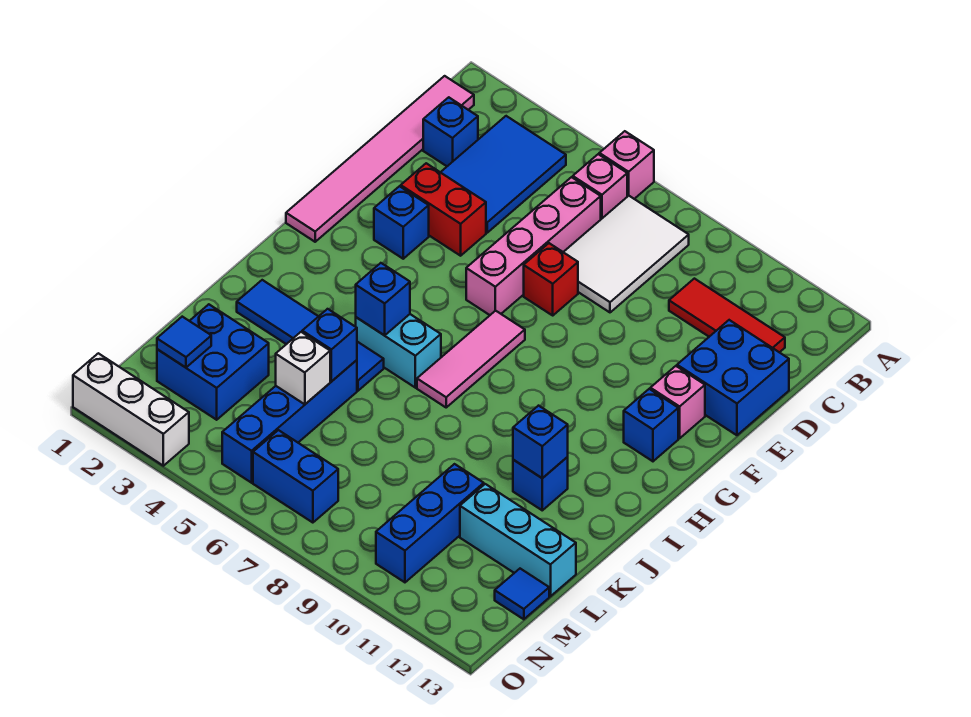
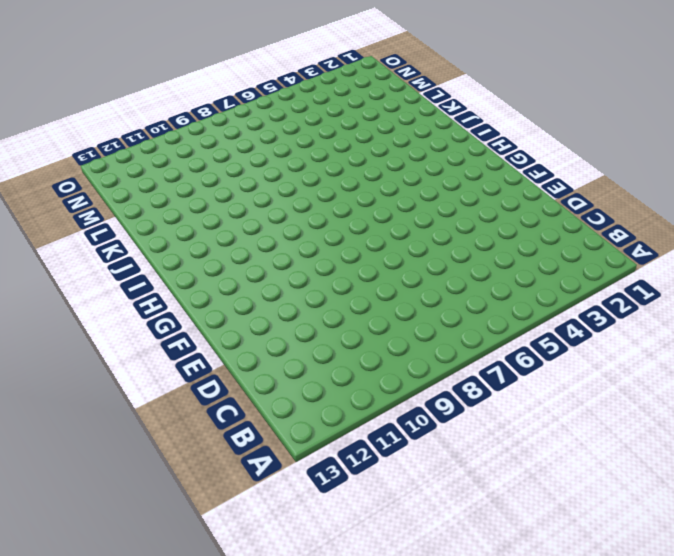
none -> pink brick A6 level 1
none -> pink tile B1:G1 level 1
none -> blue tile B3:D4 level 1
none -> pink brick B6 level 1

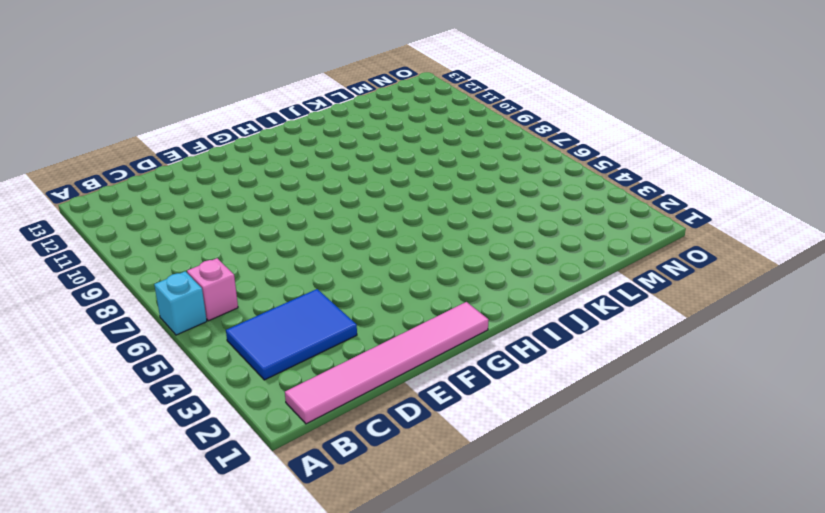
cyan brick A6 level 1 -> pink brick A6 level 1
none -> white tile B7:D8 level 1
none -> blue brick C2 level 1
none -> pink brick C6:F6 level 1
none -> red tile C10:C12 level 1

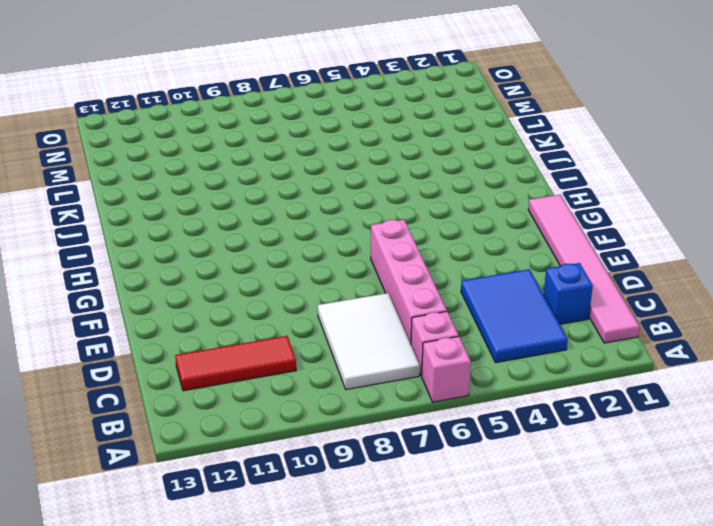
none -> blue brick D12:E13 level 1
none -> red brick E3:E4 level 1
none -> red brick E7 level 1
none -> blue brick F3 level 1

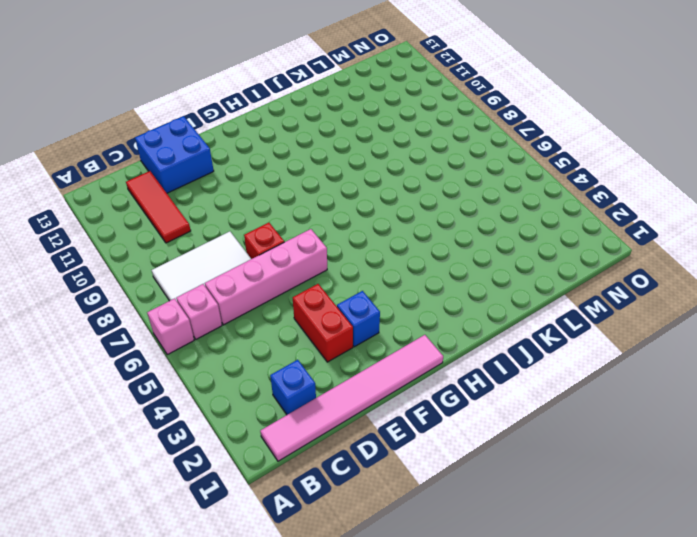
none -> blue tile B3:D4 level 1
none -> pink brick F12 level 1
none -> pink tile G7:I7 level 1
none -> blue brick G12 level 1

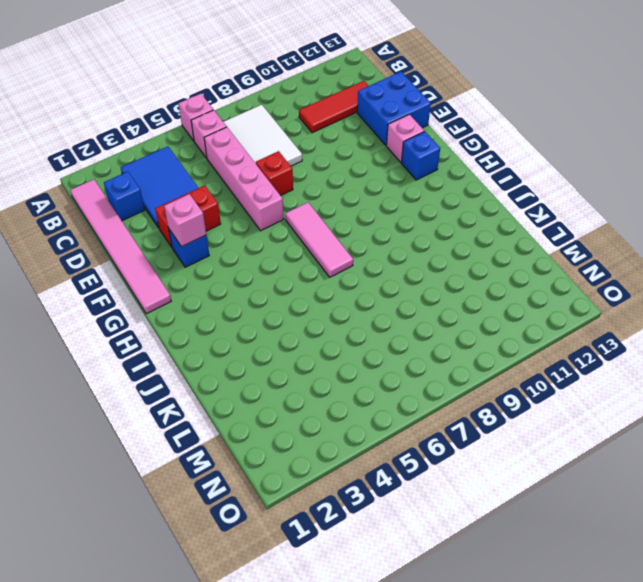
pink brick F3 level 2 -> none
none -> cyan brick I5:I6 level 1
none -> blue tile J2:J5 level 1
none -> blue brick J11 level 1
none -> blue brick K5:N5 level 1

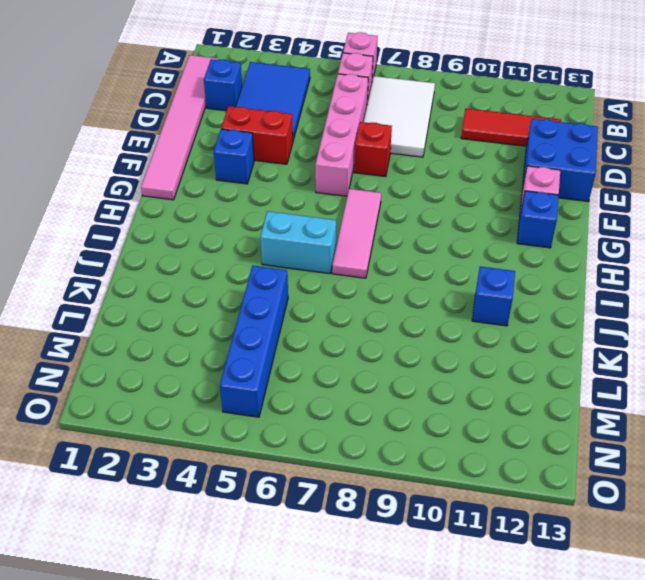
none -> blue tile J2:J5 level 1
none -> blue brick L2:M3 level 1
none -> blue brick L10:N10 level 1
none -> cyan brick L11:L13 level 1

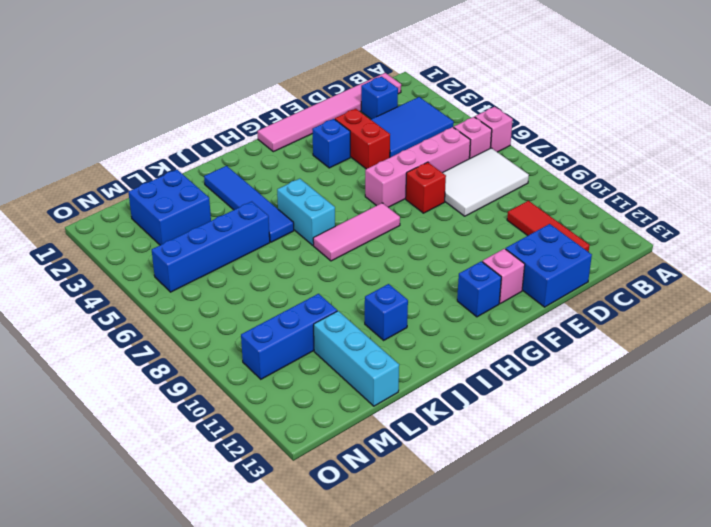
none -> blue tile M13 level 1
none -> blue brick N6:N7 level 1
none -> white brick O1:O3 level 1
none -> blue brick I5 level 2

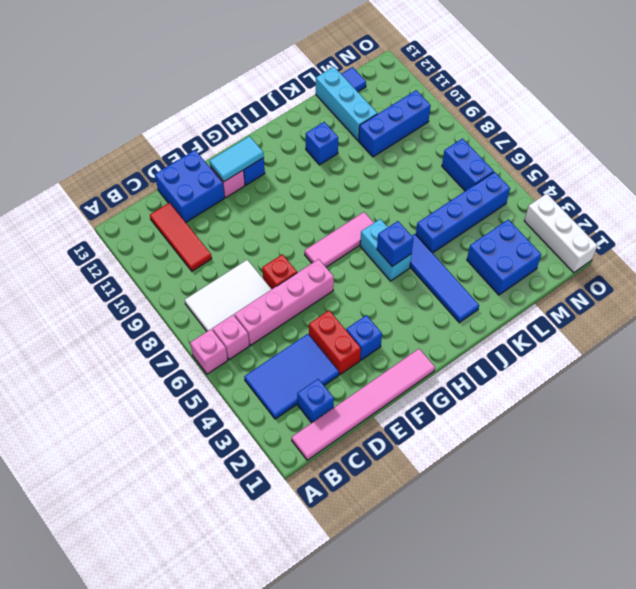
cyan tile F12:G12 level 2 -> none
none -> blue brick J11 level 2
none -> blue brick K5 level 2
none -> white brick L5 level 2
none -> blue tile M2 level 2

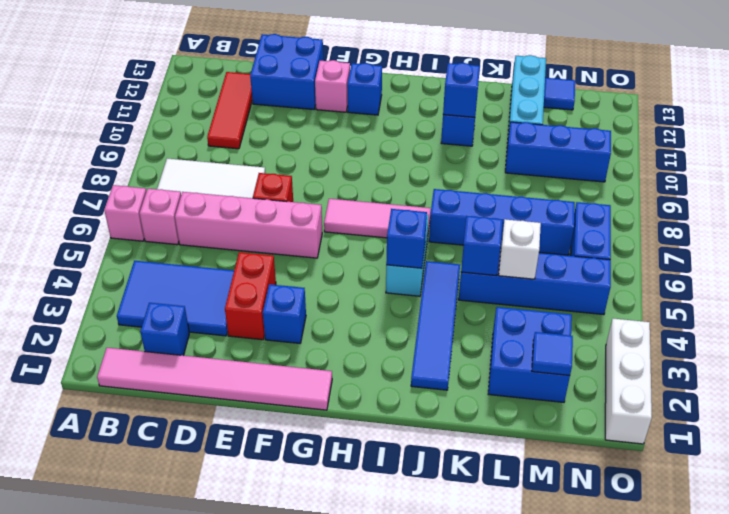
blue brick J7:M7 level 1 -> none

